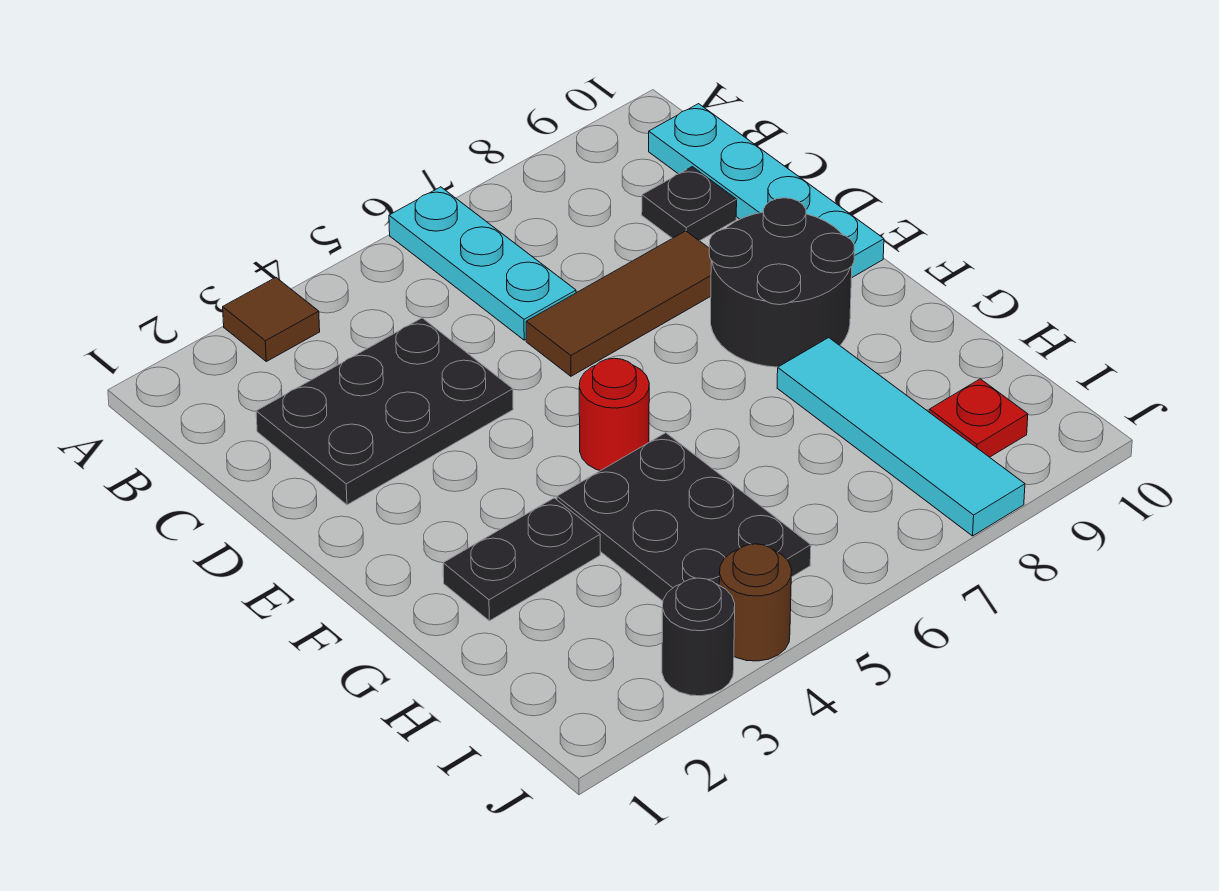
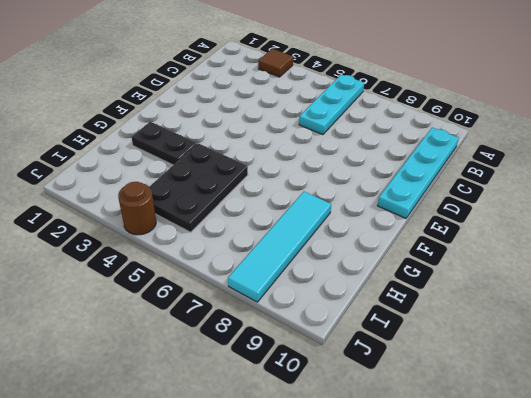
none -> black plate C2:D4 level 1
none -> black plate C9 level 1
none -> brown tile D6:D8 level 1

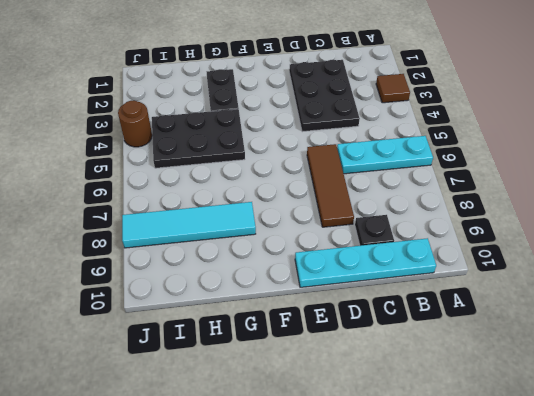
none -> black round brick E8:F9 level 1
none -> red round brick F5 level 1
none -> red plate I9 level 1

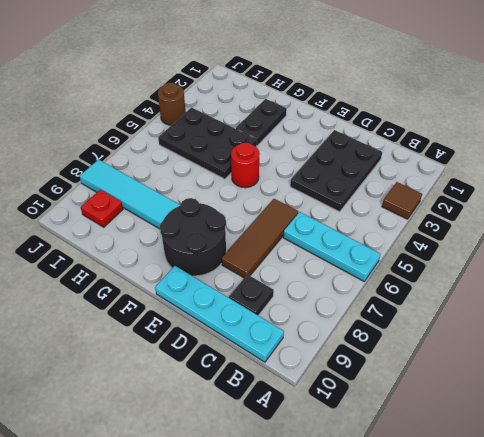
none -> black round brick J3 level 1

